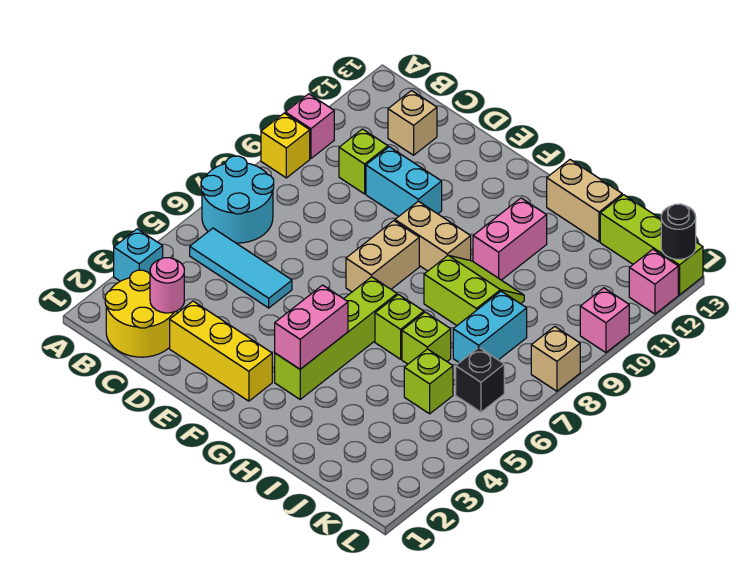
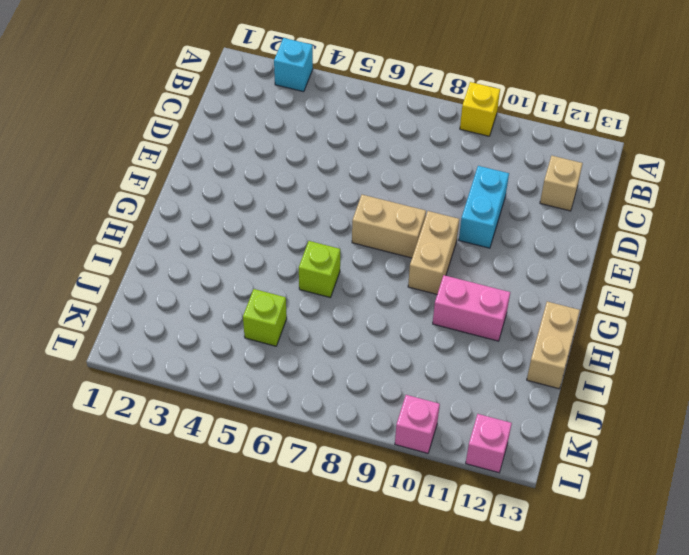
none -> cyan round brick A6:B7 level 1
none -> pink brick A10 level 1
none -> yellow round brick B1:C2 level 1

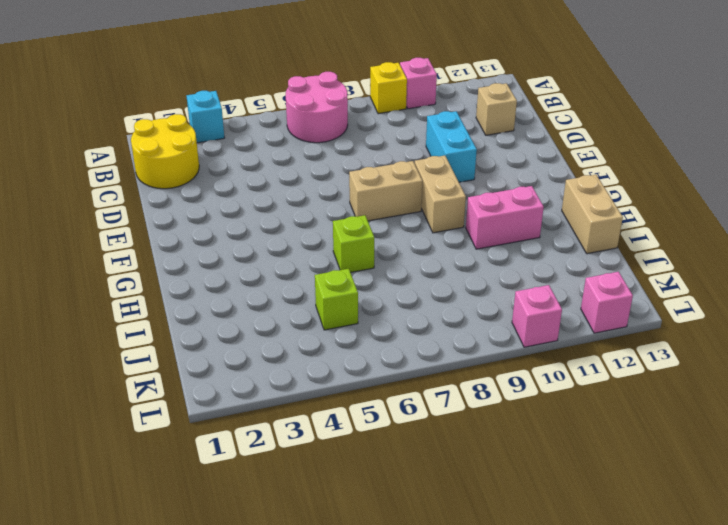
pink round brick A6:B7 level 1 -> cyan round brick A6:B7 level 1
none -> cyan tile B5:D5 level 1
none -> lime brick C10 level 1
none -> yellow brick D2:F2 level 1

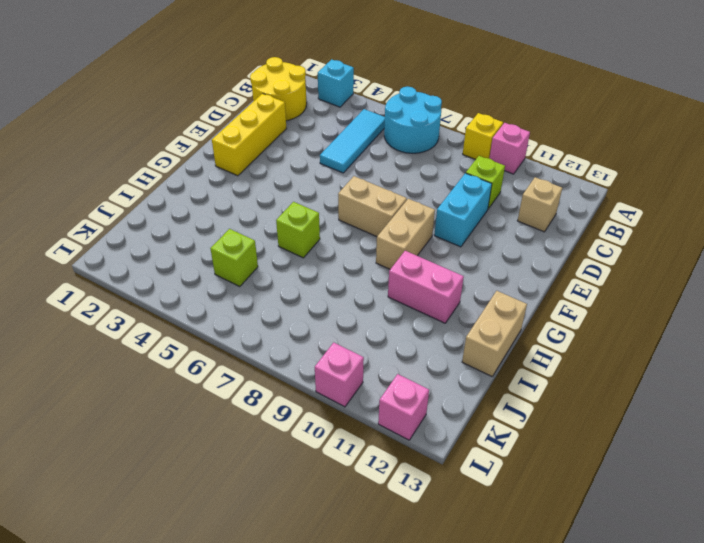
none -> lime brick G3:G6 level 1
none -> lime slope H8:I9 level 1 top 8
none -> lime brick I6 level 1

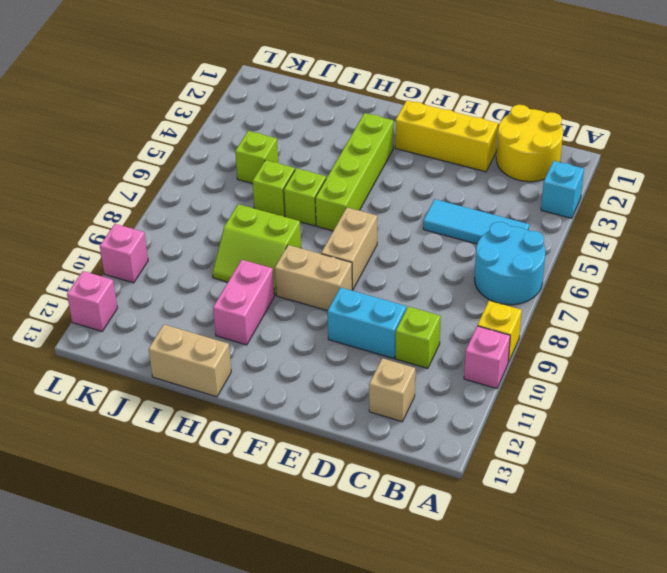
none -> cyan brick J7:J8 level 1
none -> lime brick J13:L13 level 1
none -> black brick K6 level 1

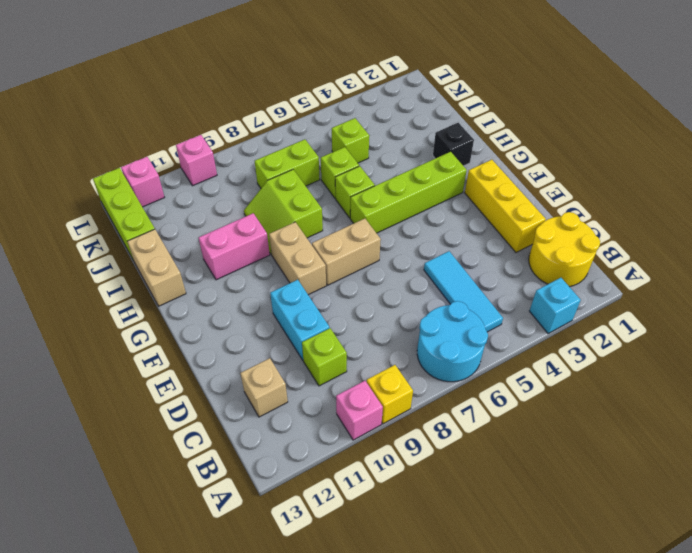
black brick H2 level 1 -> black brick K6 level 1
lime brick J7:J8 level 1 -> cyan brick J7:J8 level 1
none -> tan brick L8 level 1
none -> pink round brick C2 level 2
none -> pink brick G3:G4 level 2

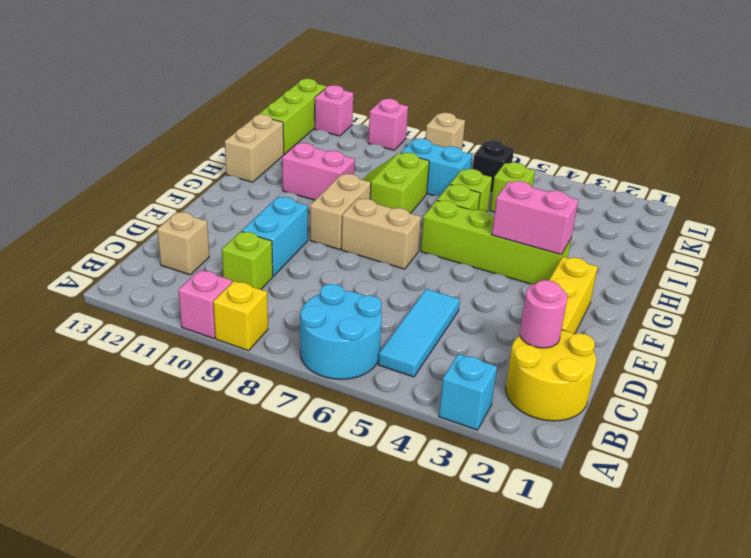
none -> black round brick L13 level 2

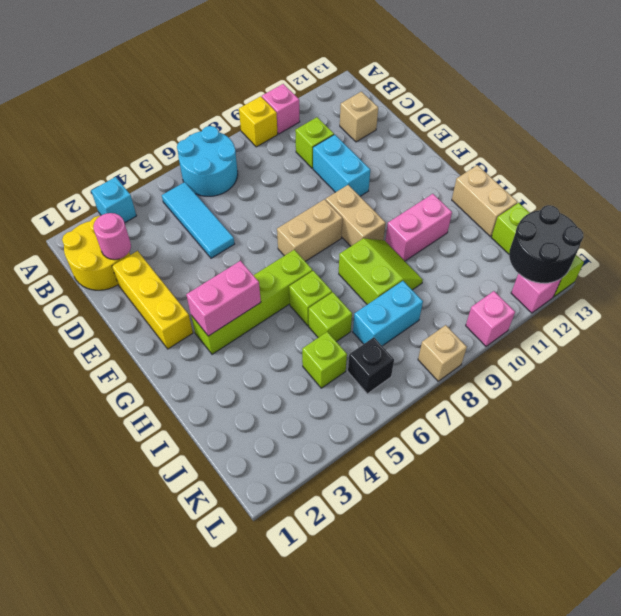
black round brick K12:L13 level 2 -> black round brick L13 level 2

